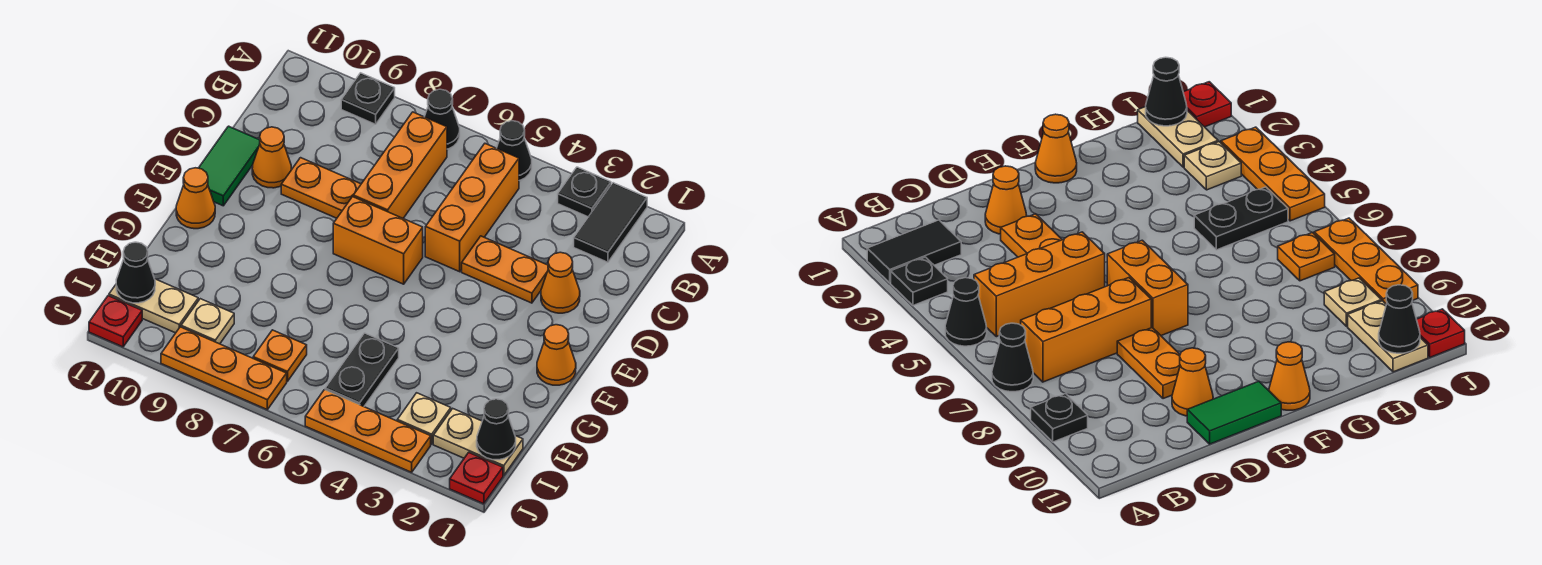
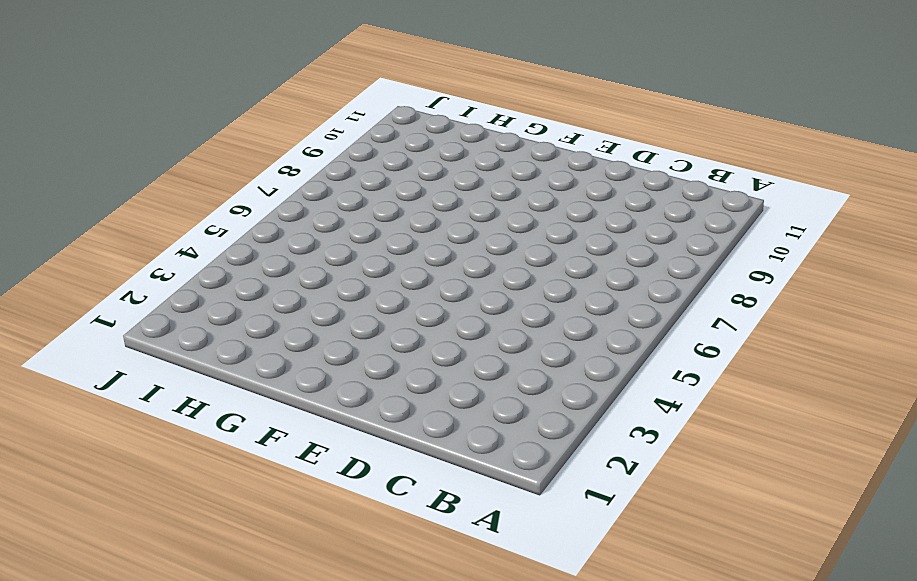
none -> black tile A2:B2 level 1
none -> black plate A3 level 1
none -> black cone A5 level 1

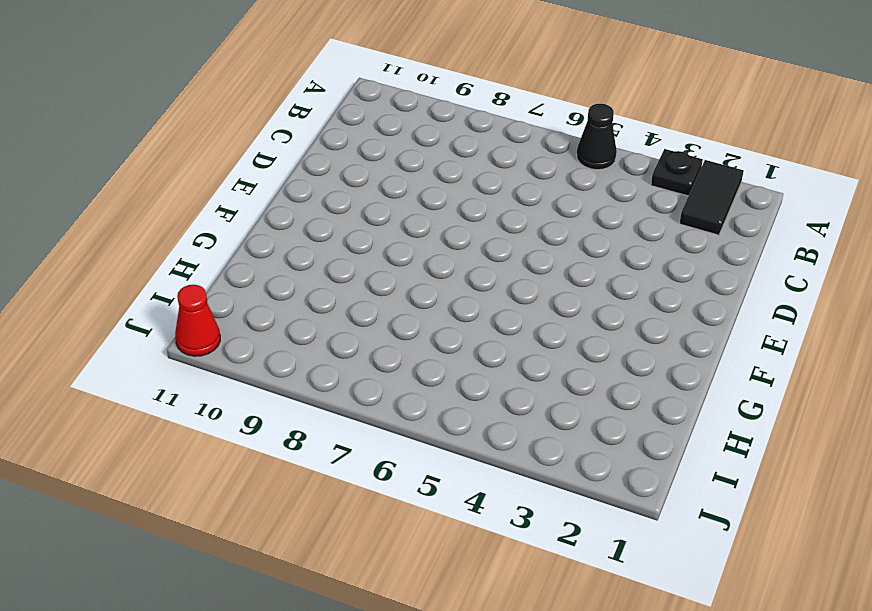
red cone J11 level 1 -> red plate J11 level 1
none -> black cone A7 level 1
none -> black plate A9 level 1
none -> orange brick B5:D5 level 1

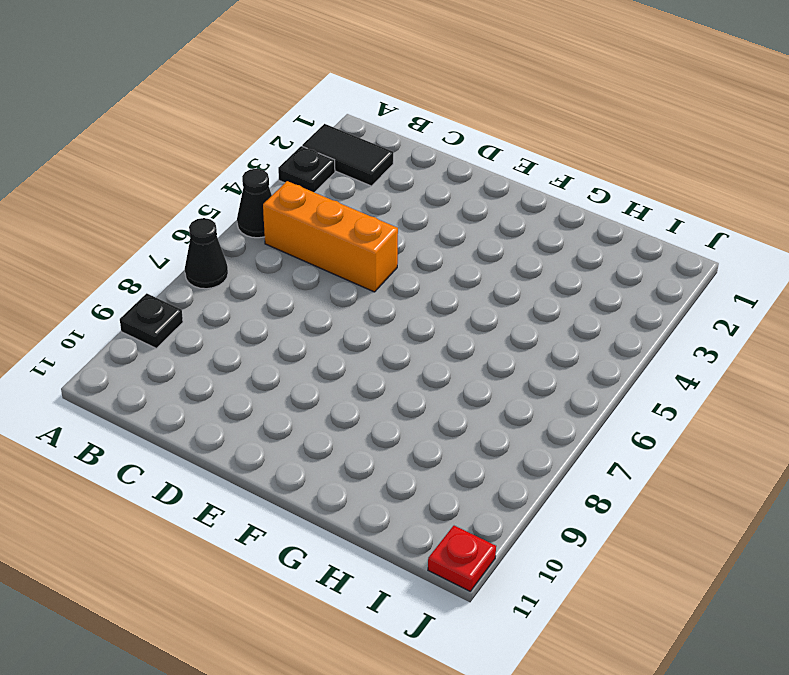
none -> orange brick B7:D7 level 1
none -> orange cone D2 level 1
none -> orange plate D3:D4 level 1

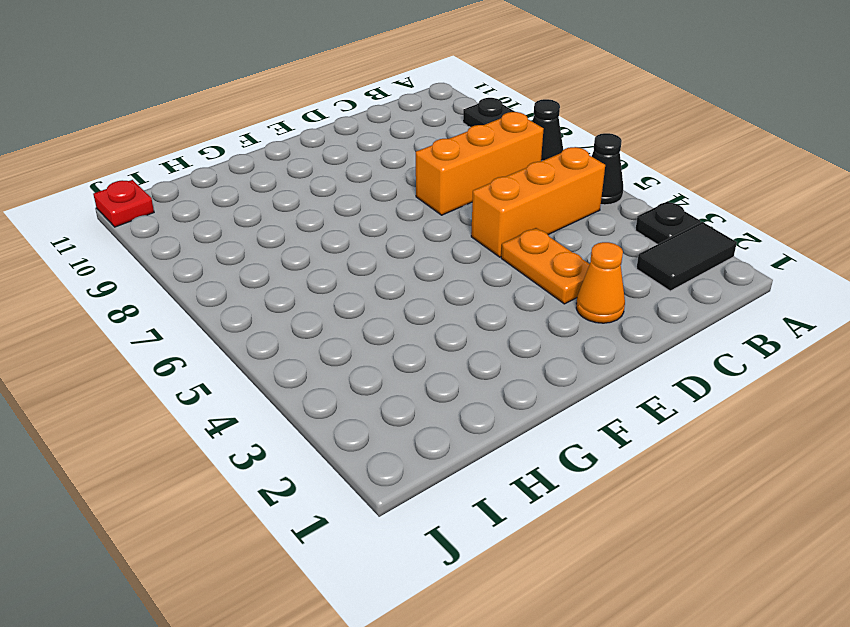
none -> orange plate D8:D9 level 1
none -> orange cone D10 level 1
none -> green tile D11:E11 level 1

